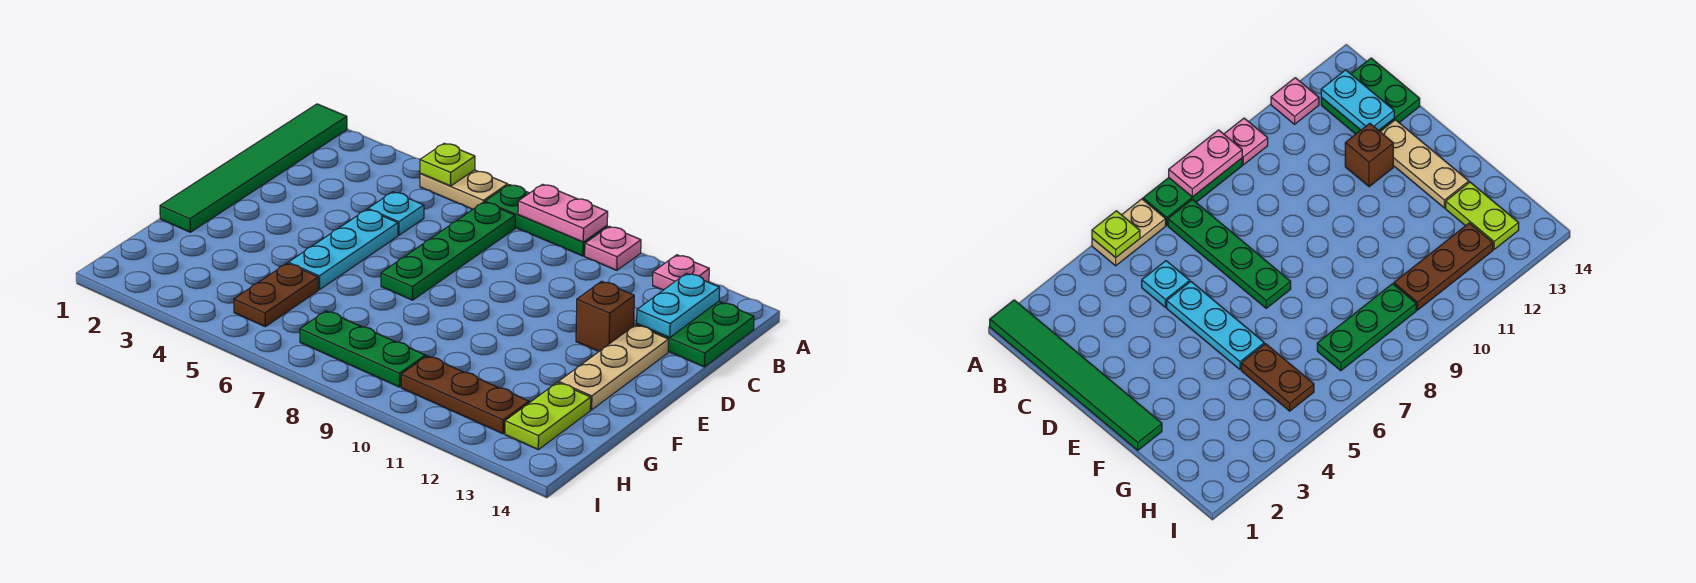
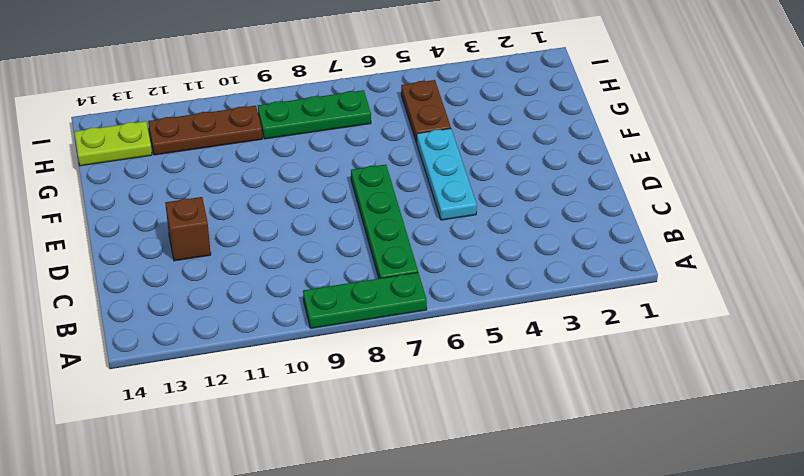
lime plate H13:H14 level 1 -> lime plate G13:H13 level 1
none -> green tile A1:F1 level 1
none -> tan plate A5:A6 level 1
none -> pink plate A10 level 1

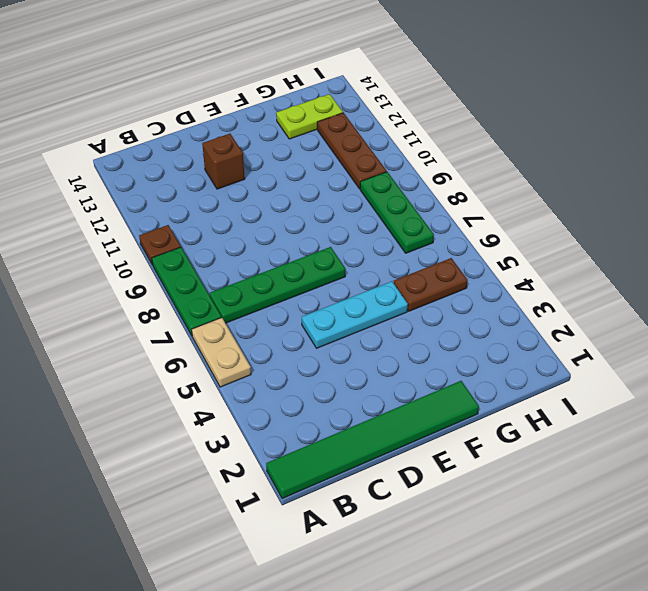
brown plate A10 level 1 -> pink plate A10 level 1
none -> pink plate A12 level 1
none -> green plate B13:C14 level 1
none -> cyan plate C5 level 1

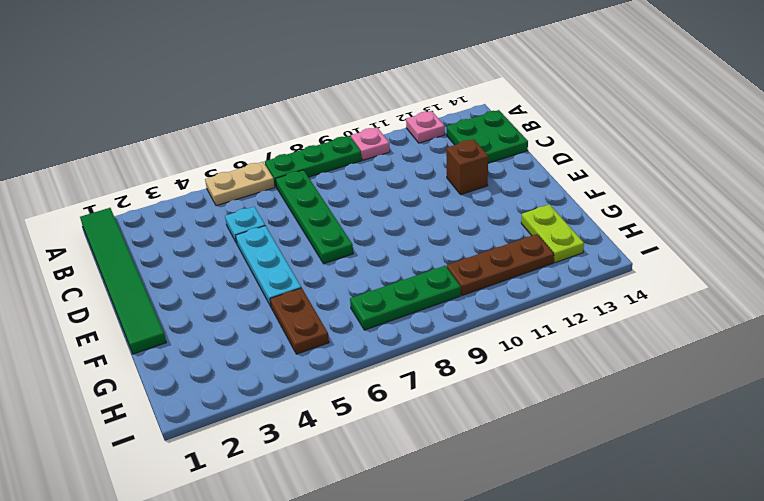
none -> tan plate D13:F13 level 1
none -> lime plate A5 level 2
none -> pink plate A8:A9 level 2

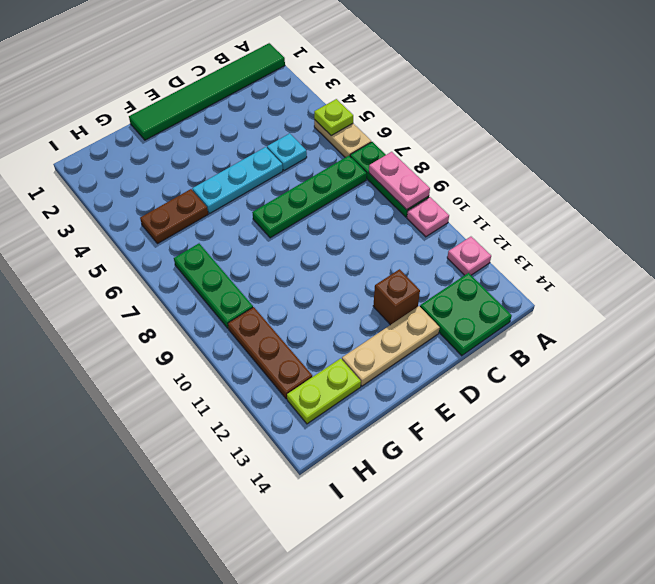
none -> cyan plate B13:C13 level 2

